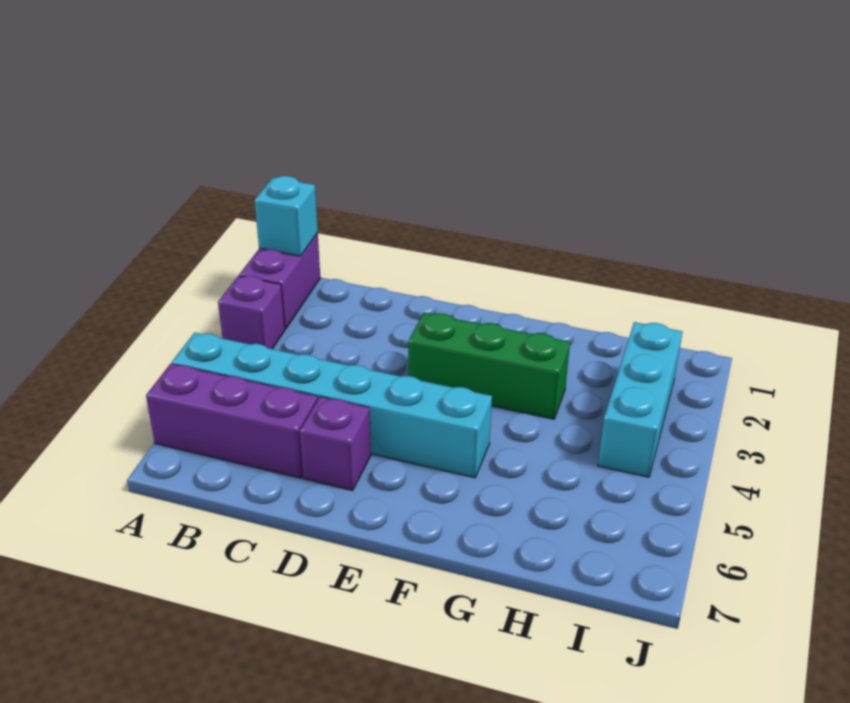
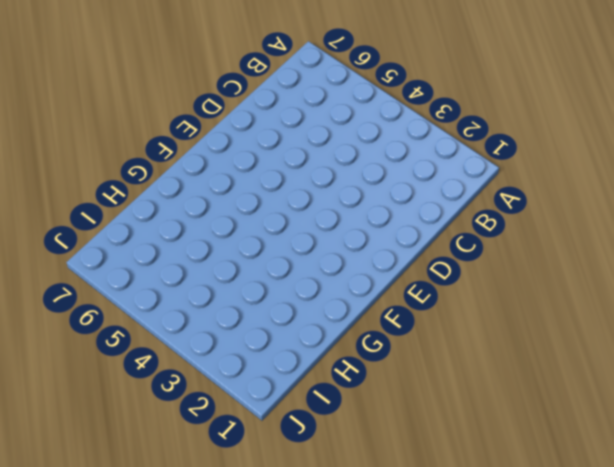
none -> purple brick A1:A2 level 1
none -> purple brick A3 level 1

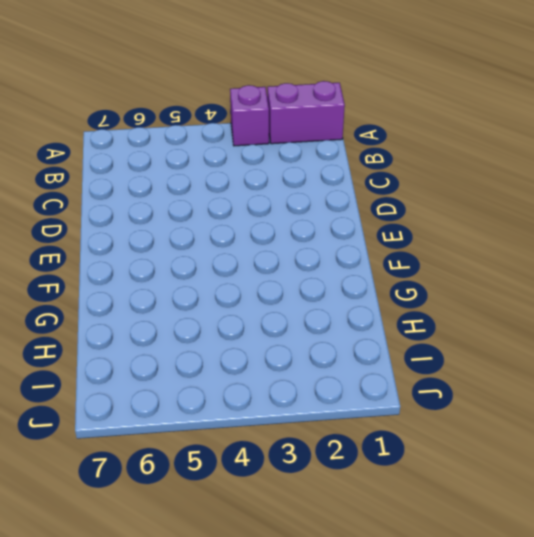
none -> cyan brick A5:F5 level 1
none -> purple brick A6:C6 level 1

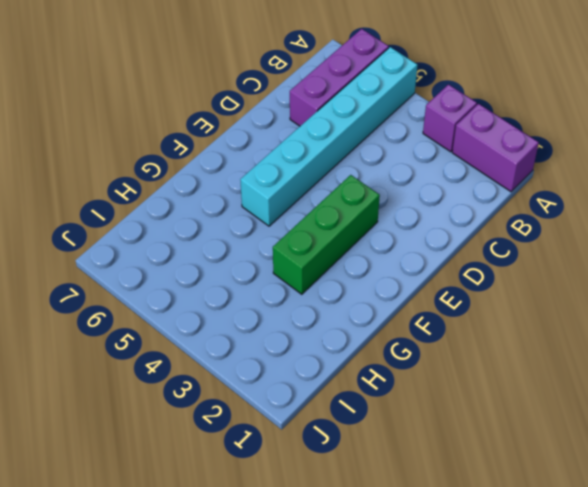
none -> purple brick D6 level 1
none -> cyan brick I2:I4 level 1

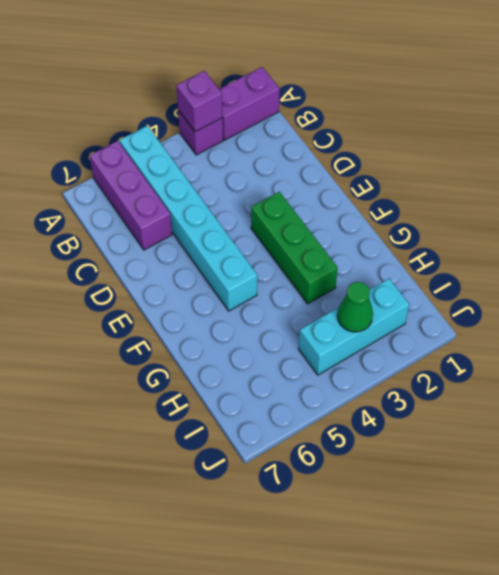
purple brick A3 level 2 -> purple brick D6 level 1
green cone I3 level 2 -> none
none -> cyan brick A1 level 2

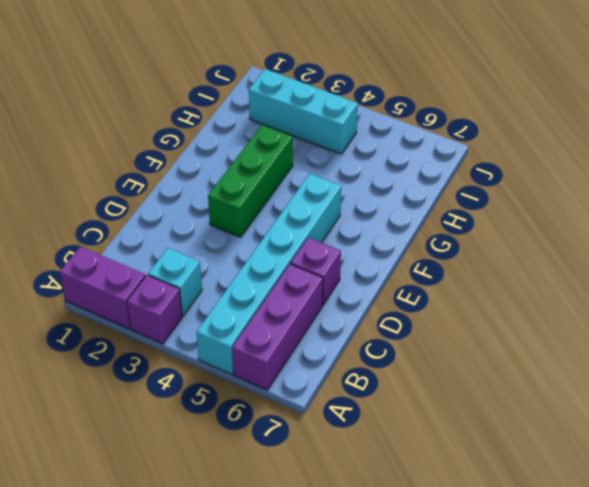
cyan brick B3 level 1 -> cyan brick A1 level 2

